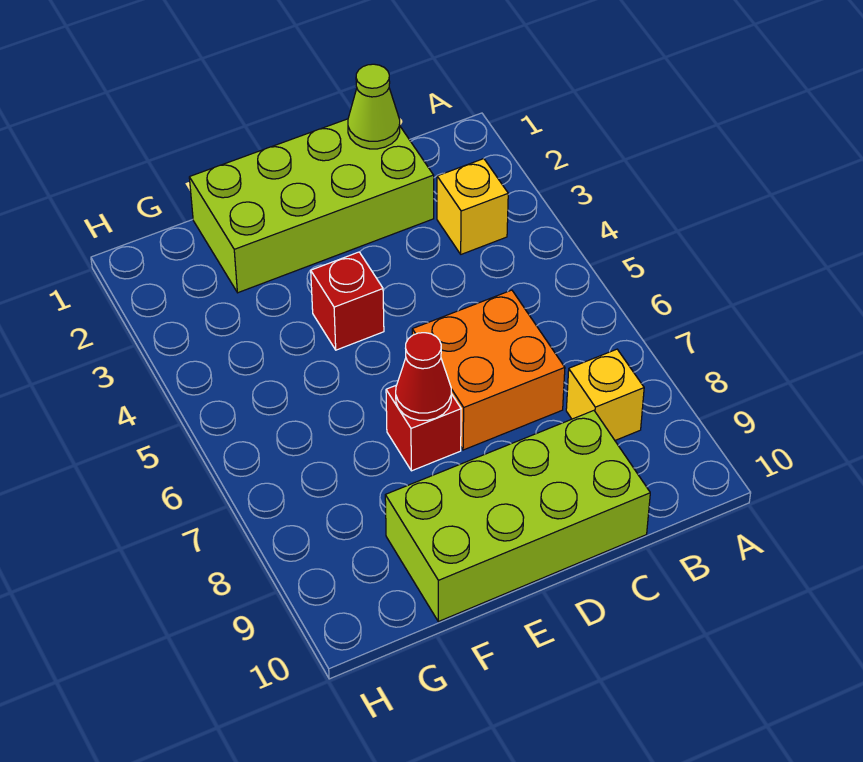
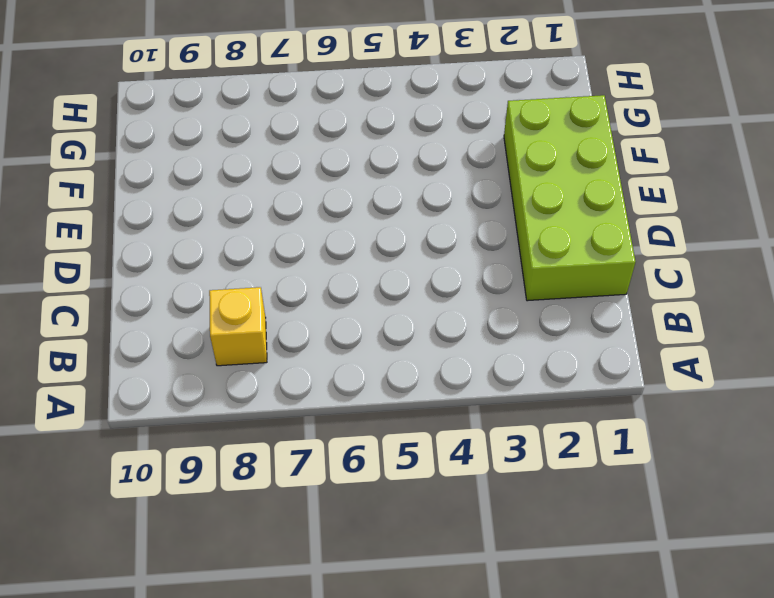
none -> yellow brick B3 level 1
none -> orange brick C6:D7 level 1

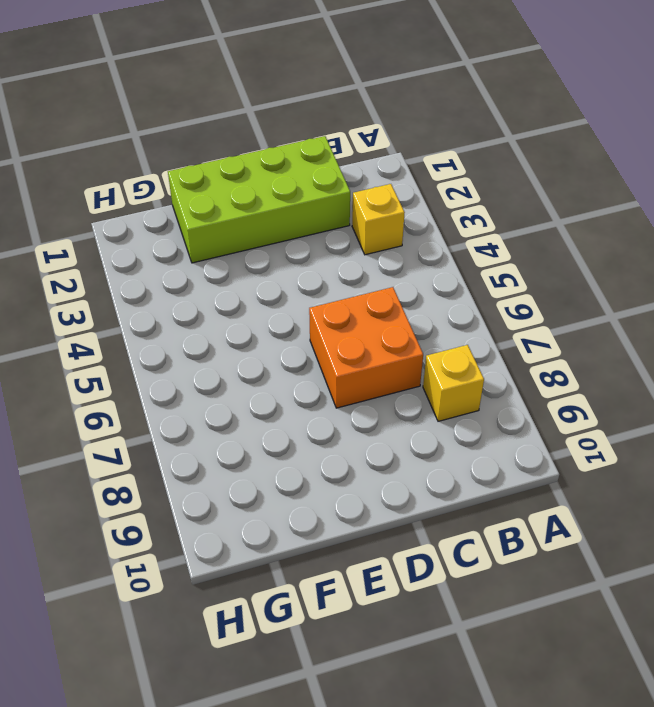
none -> lime brick C9:F10 level 1
none -> red brick E4 level 1

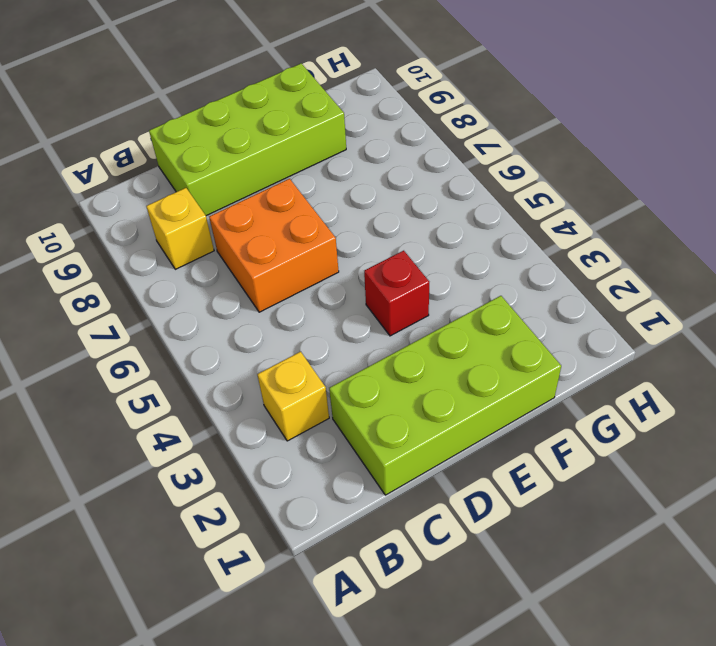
none -> red brick E7 level 1
none -> lime cone C1 level 2

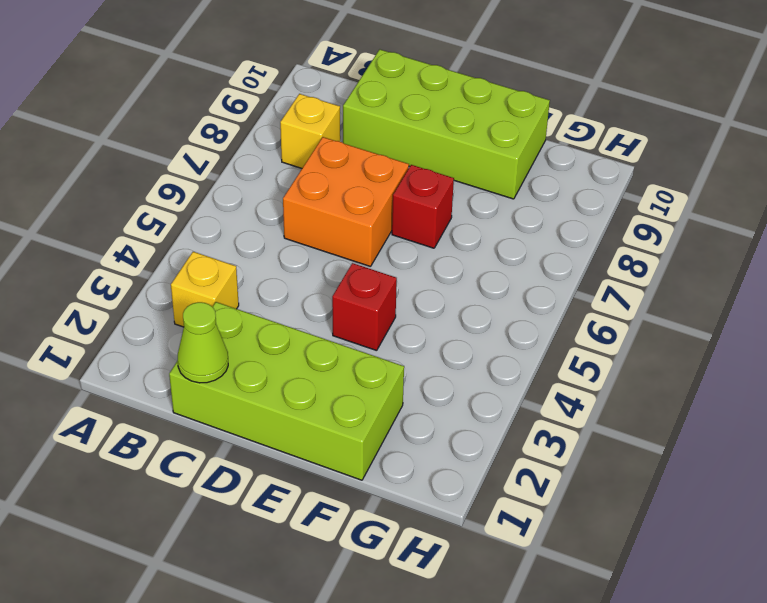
none -> red cone E7 level 2

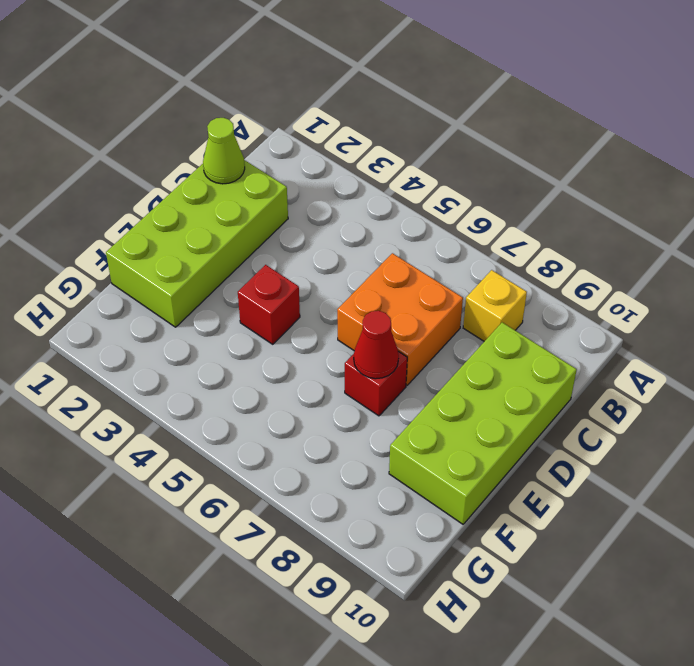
none -> yellow brick B3 level 1

